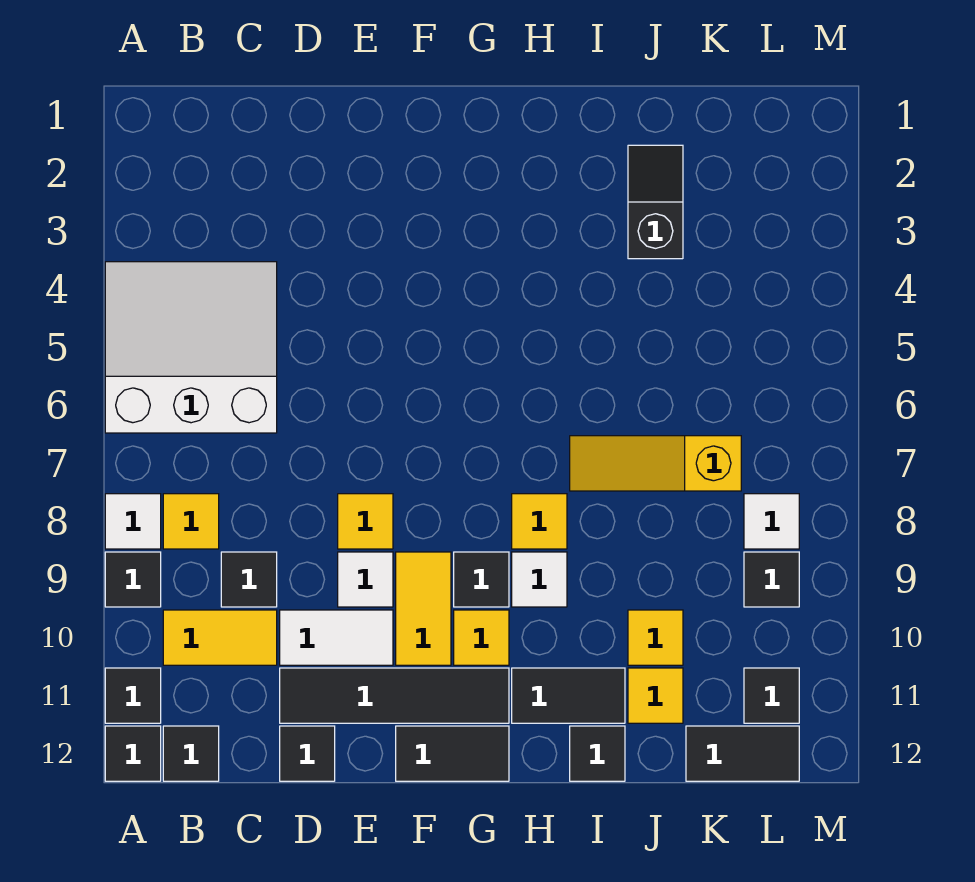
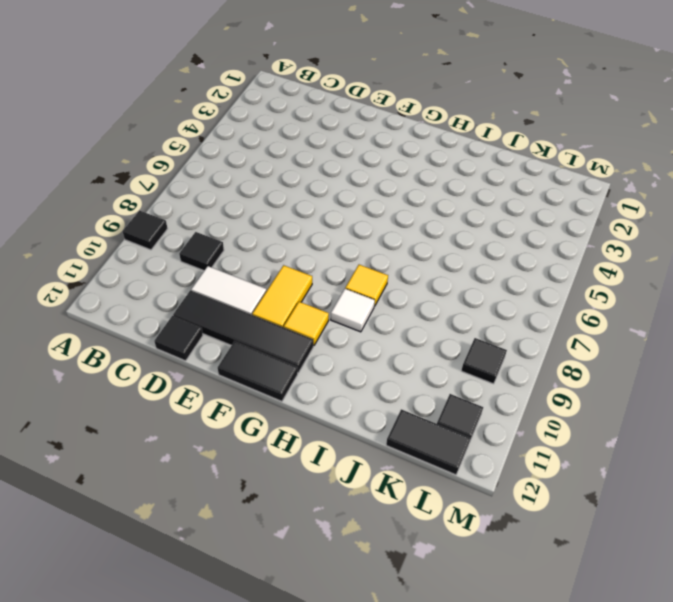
none -> white slope A4:C6 level 1 top 6
none -> white tile A8 level 1
none -> black tile A11 level 1
none -> black tile A12 level 1

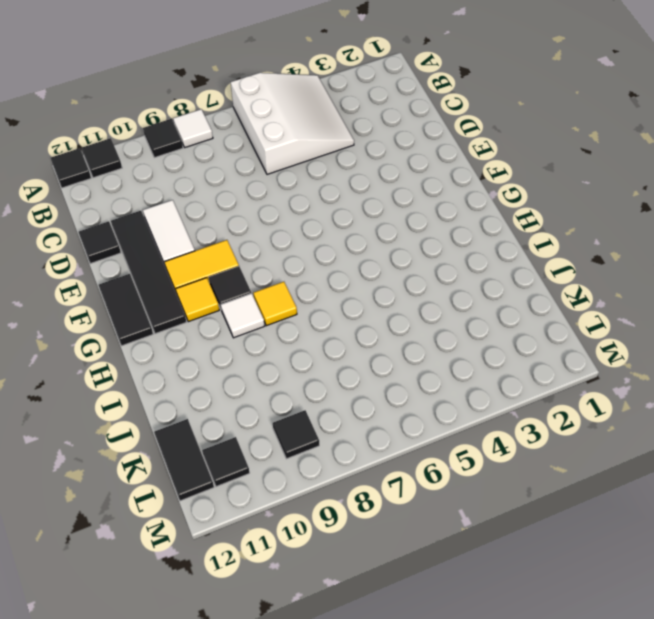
none -> yellow tile B8 level 1
none -> yellow tile B10:C10 level 1
none -> black tile B12 level 1
none -> black tile C9 level 1

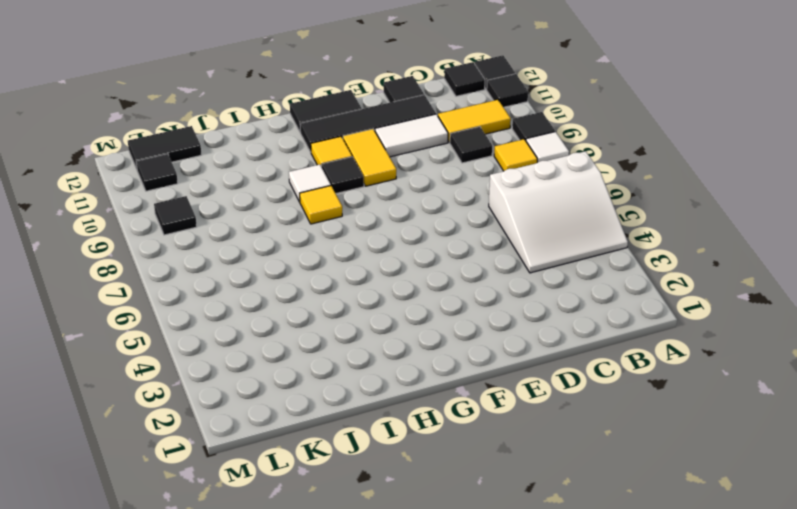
none -> yellow tile E8 level 1
none -> white tile E9 level 1
none -> black tile H11:I11 level 1
none -> yellow slope I7:K7 level 1 top K

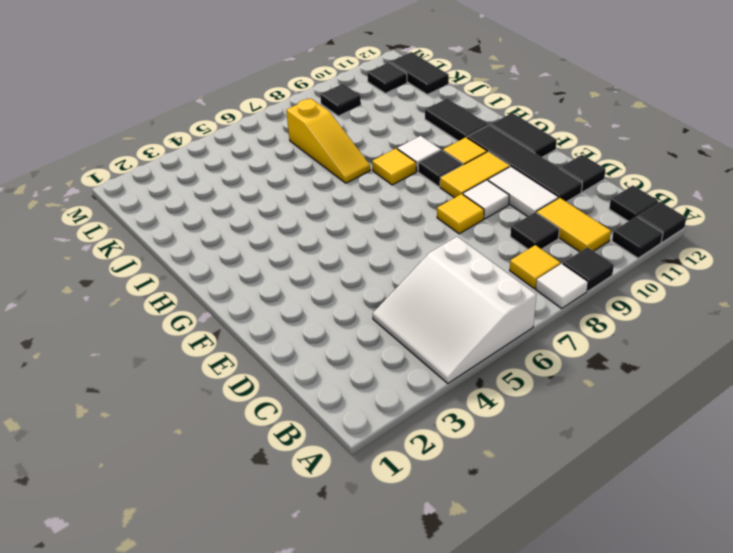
none -> black tile I12 level 1
none -> black slope J2:J3 level 1 top 3
none -> yellow tile J10 level 1
none -> yellow tile J11 level 1

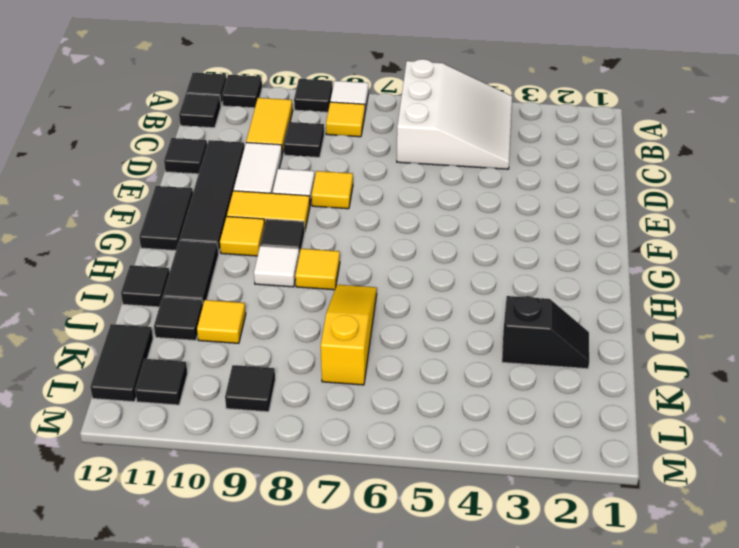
black tile J11 level 1 -> yellow tile J11 level 1
none -> white tile L8 level 1

